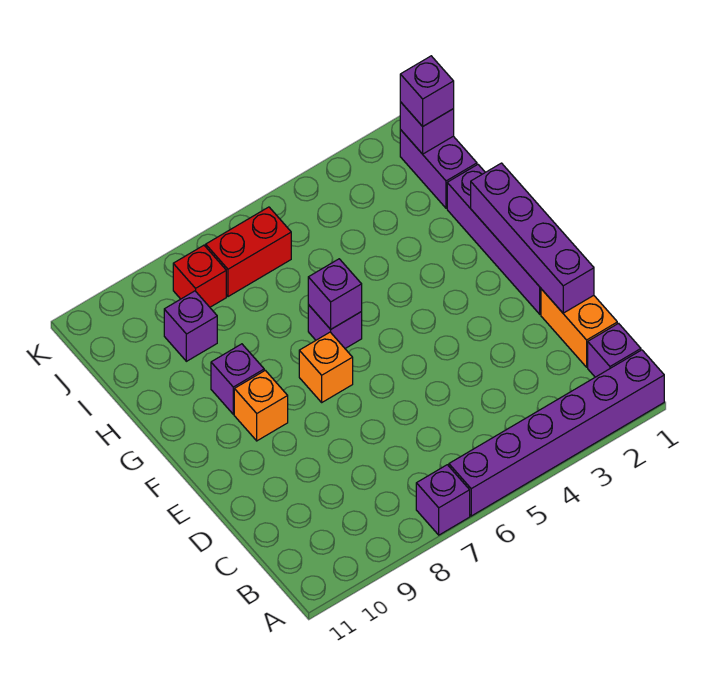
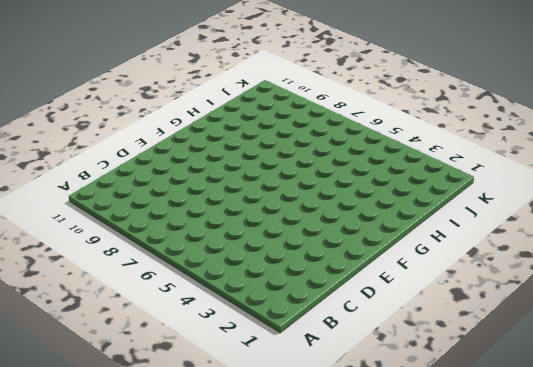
none -> purple brick A1:A6 level 1
none -> purple brick A7 level 1
none -> purple brick B1 level 1

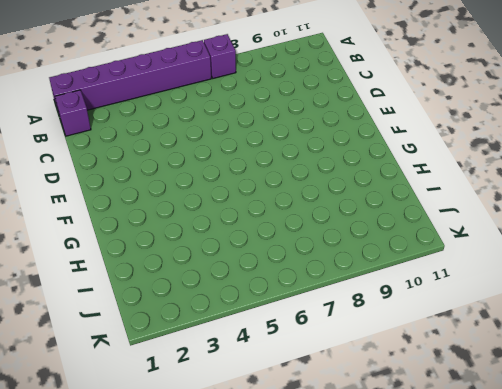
none -> orange brick C1:D1 level 1
none -> purple brick E1:H1 level 1
none -> orange brick F7 level 1

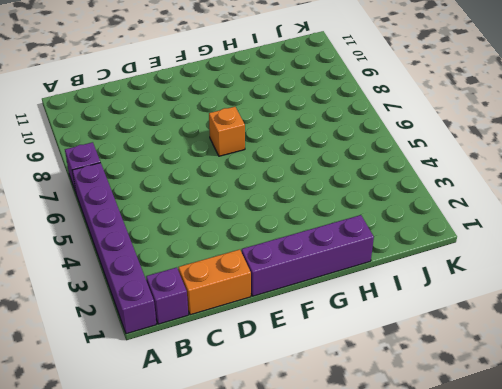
none -> orange brick F9 level 1
none -> purple brick G6 level 1
none -> purple brick G9 level 1

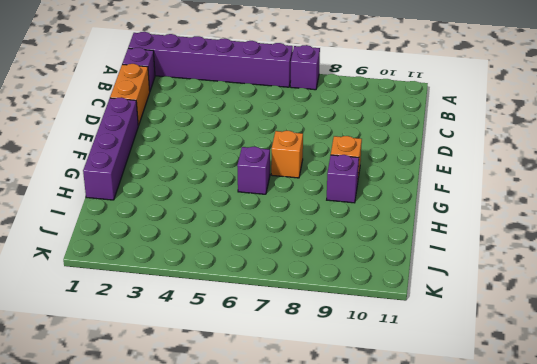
none -> purple brick I1:J1 level 1
none -> purple brick I9 level 1
none -> red brick J6:J7 level 1

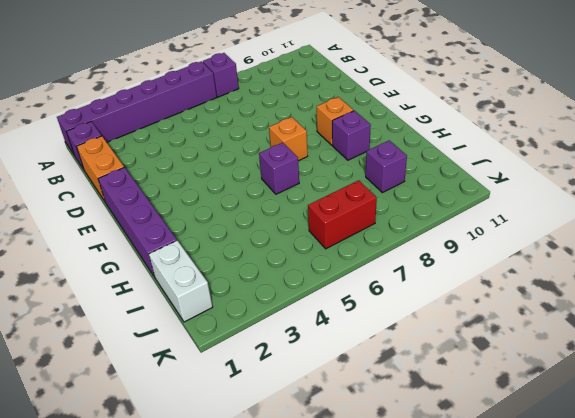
white brick I1:J1 level 1 -> purple brick I1:J1 level 1
none -> red brick J8 level 1
none -> purple brick D1:G1 level 2
none -> purple brick G6 level 2

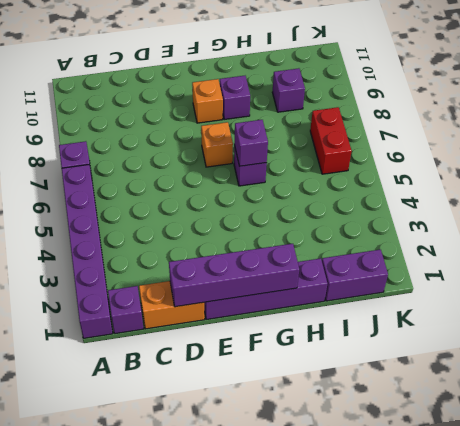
none -> red brick J8 level 1
none -> purple brick J1 level 2
none -> purple brick J1 level 3

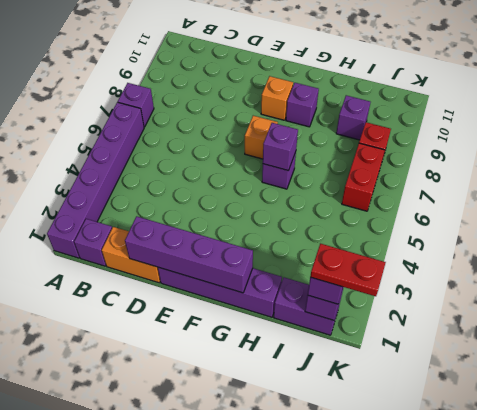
red plate J1:K1 level 4 -> none

